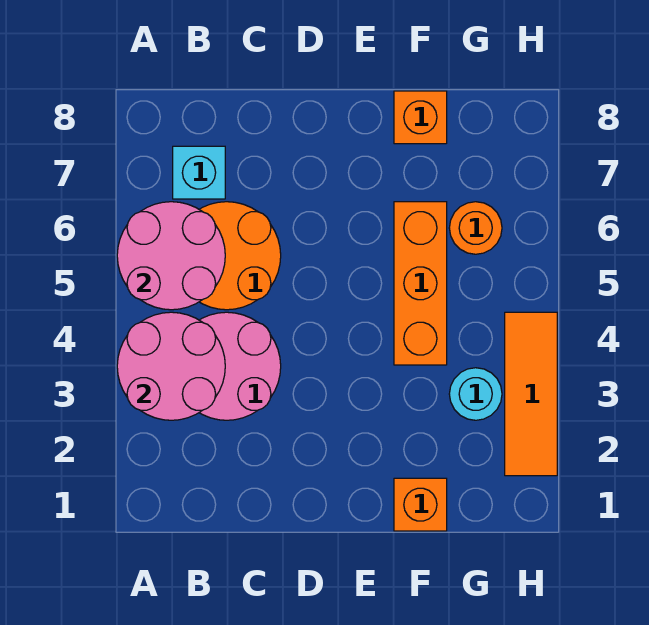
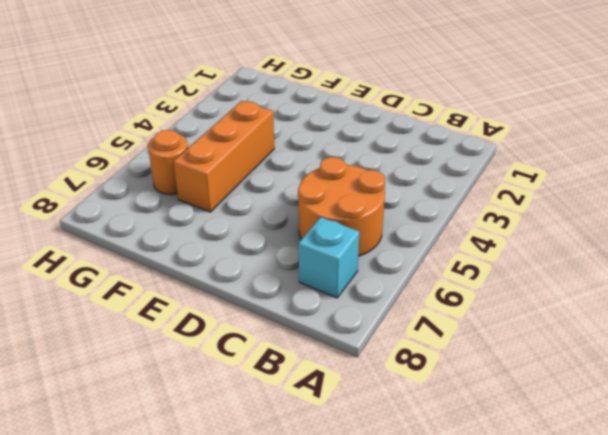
none -> pink round brick B3:C4 level 1
none -> orange brick F1 level 1

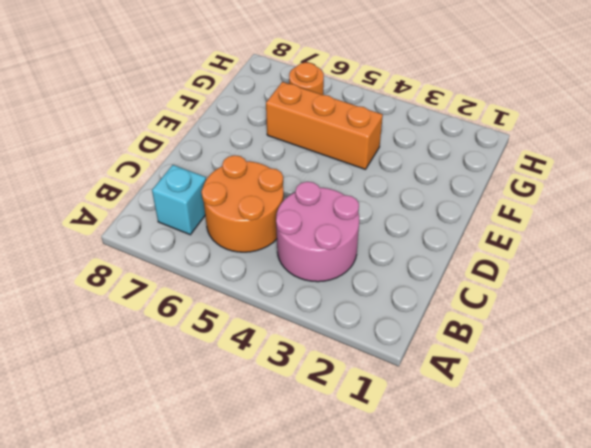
none -> orange brick F1 level 1
none -> orange brick F8 level 1

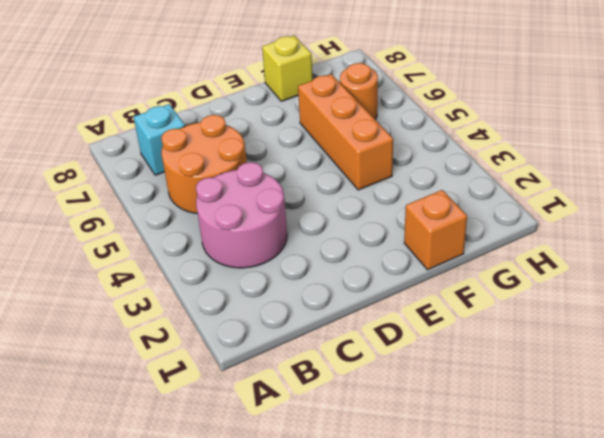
yellow brick F8 level 1 -> orange brick F8 level 1
none -> cyan round brick G3 level 1
none -> orange tile H2:H4 level 1

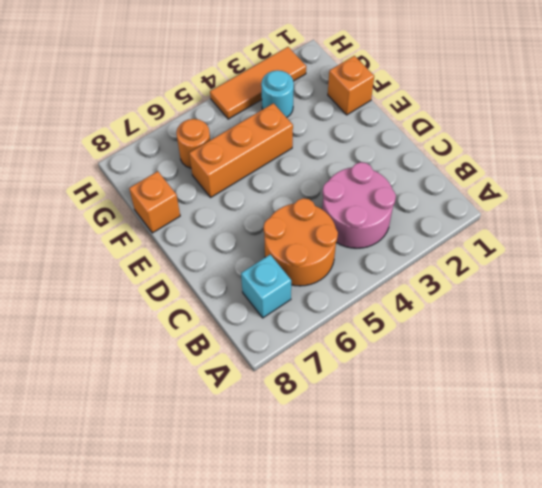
none -> pink round brick A3:B4 level 2
none -> pink round brick A5:B6 level 2

